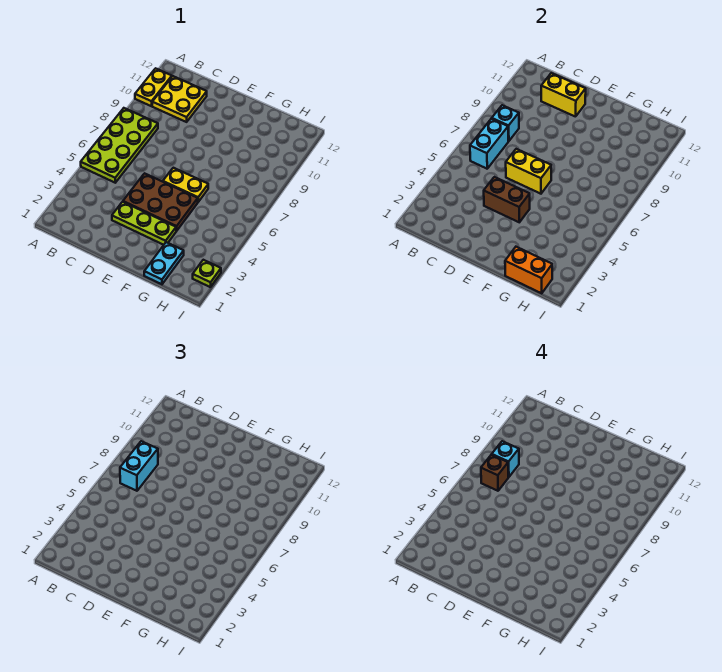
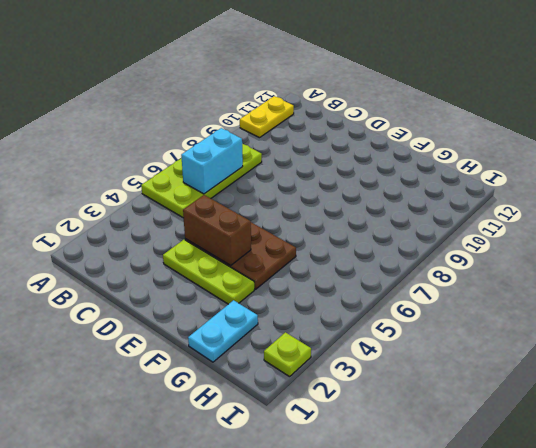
none -> yellow plate B10:C11 level 1
none -> yellow plate E6:F6 level 1
none -> cyan brick B8 level 2

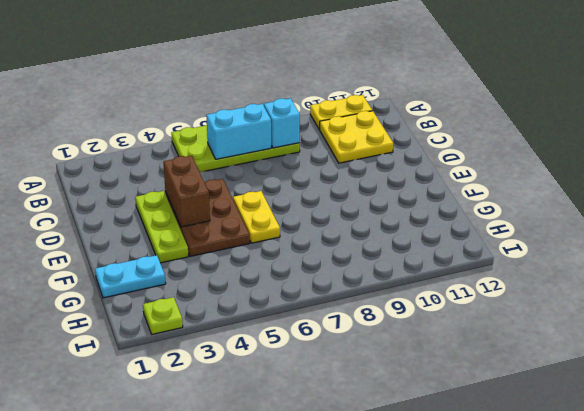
none -> yellow brick C11:D11 level 2
none -> yellow brick D6:E6 level 2
none -> orange brick G1:H1 level 2

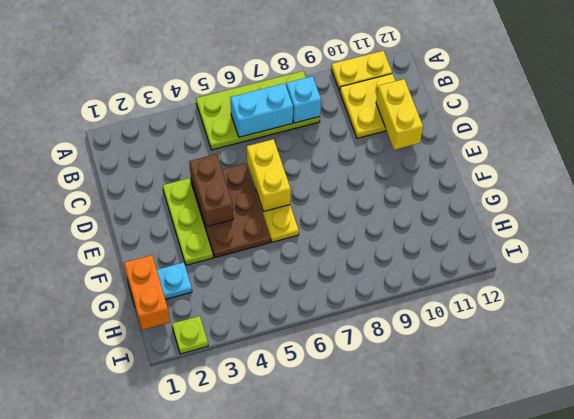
none -> cyan brick B7:B8 level 3
none -> brown brick B7 level 4
none -> cyan brick B8 level 4

